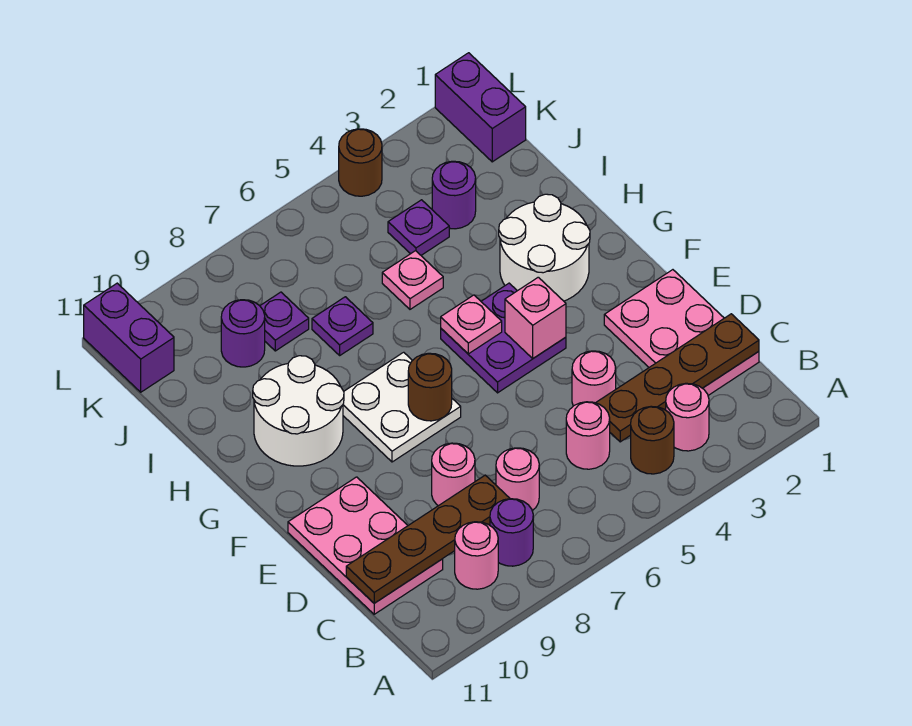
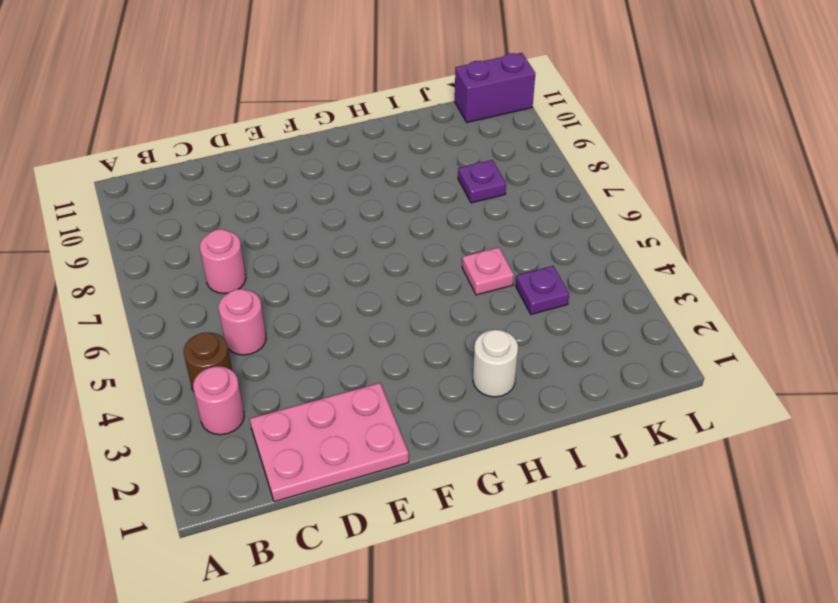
white round brick H2 level 1 -> white round brick G2:H3 level 1
none -> purple round brick B8 level 1
none -> pink round brick B9 level 1
none -> pink plate C10:E11 level 1

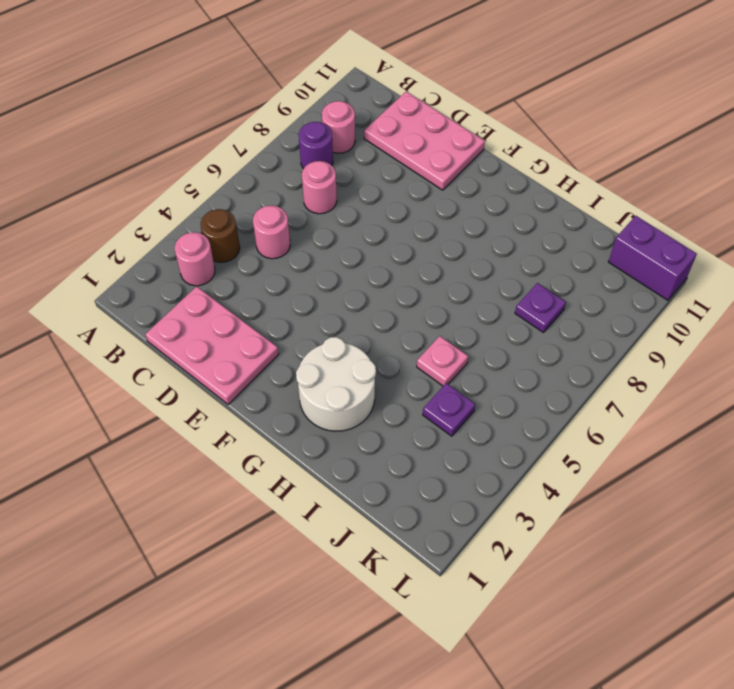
none -> pink round brick D4 level 1
none -> pink round brick D8 level 1
none -> purple plate F4:G5 level 1

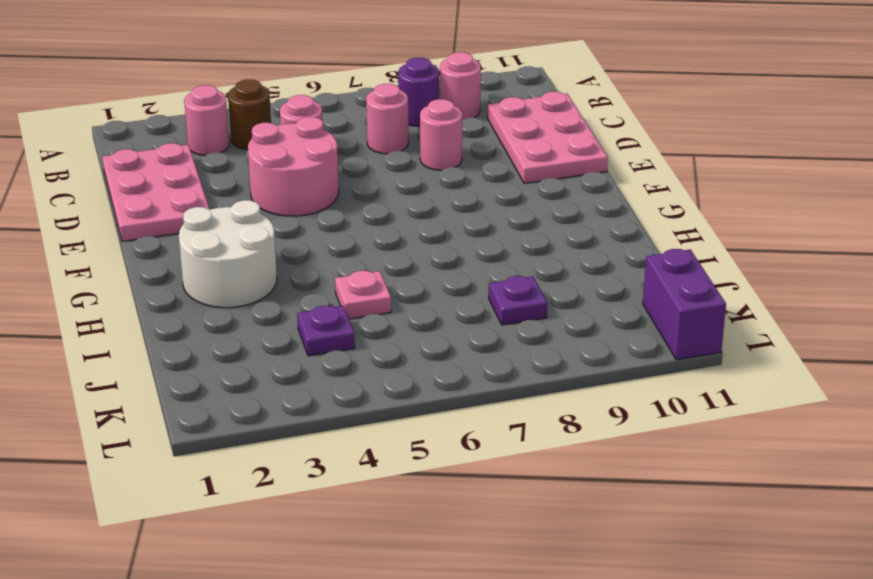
pink round brick D4:E5 level 1 -> pink round brick D4 level 1
none -> purple plate F4:G5 level 1
none -> white plate F7:G8 level 1
none -> white round brick G9:H10 level 1

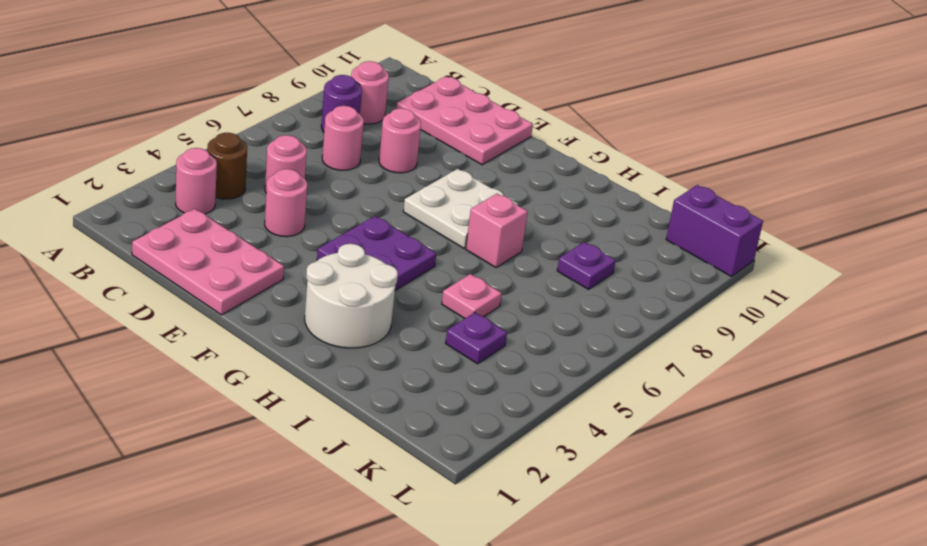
pink brick H7 level 1 -> pink brick F4 level 2
none -> white round brick G9:H10 level 1
none -> purple plate I7 level 1
none -> purple round brick J3 level 1

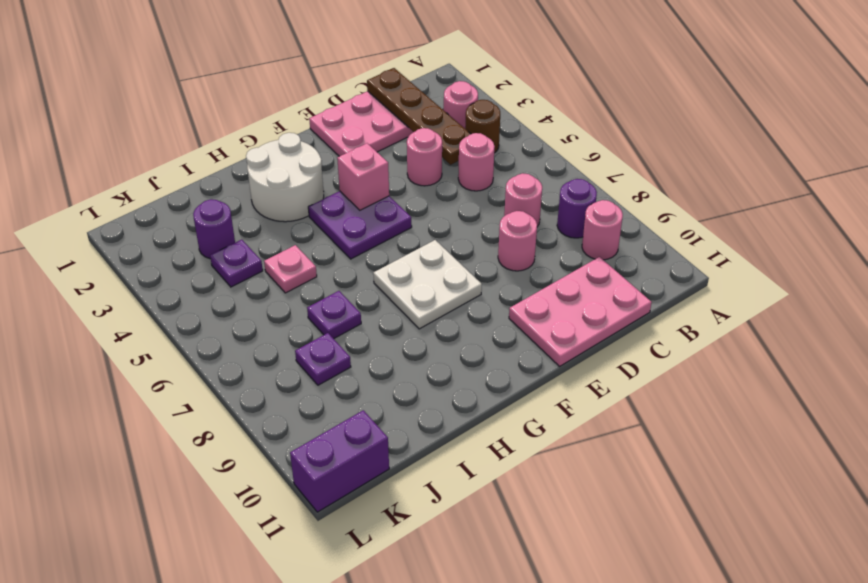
none -> white round brick G9:H10 level 1
none -> purple round brick J9 level 1
none -> purple brick K1:L1 level 1

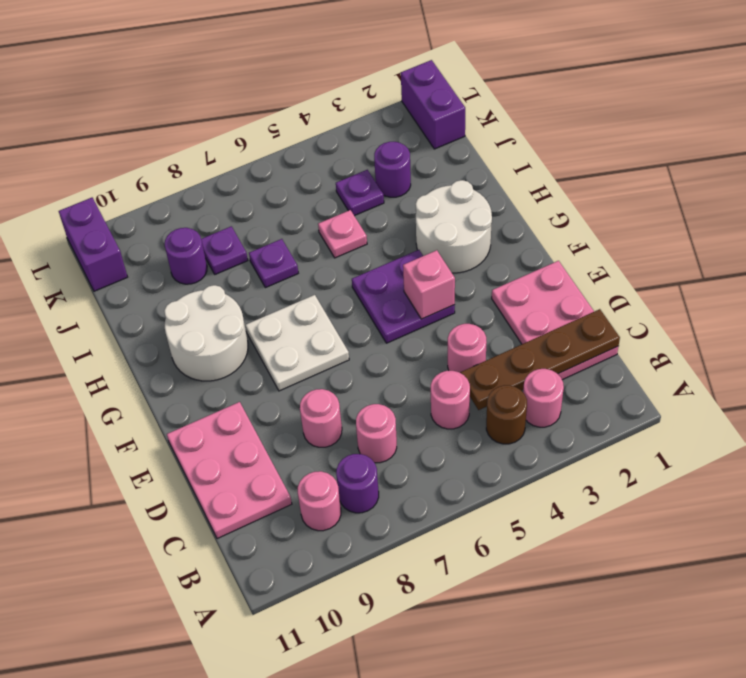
none -> brown round brick L4 level 1
none -> brown plate C8:C11 level 2
none -> brown round brick F7 level 2

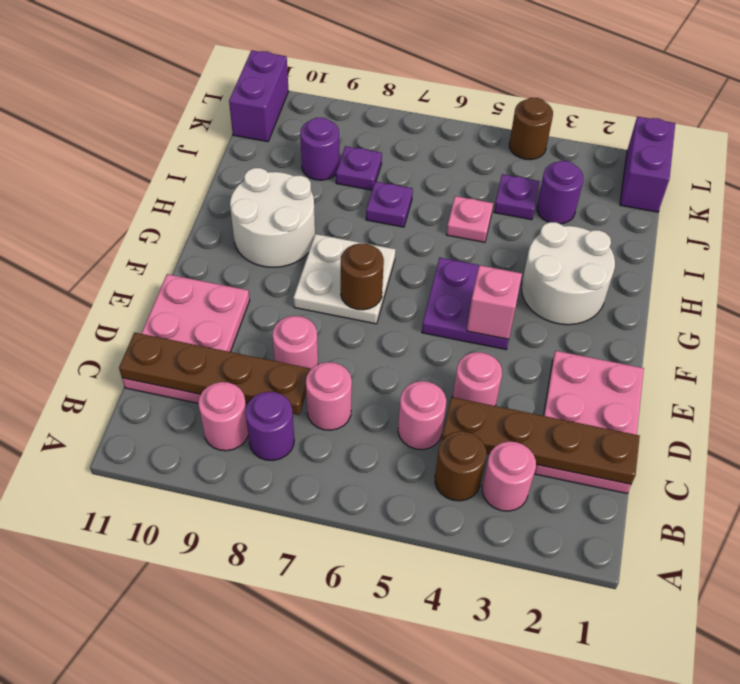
none -> pink plate G5 level 2

